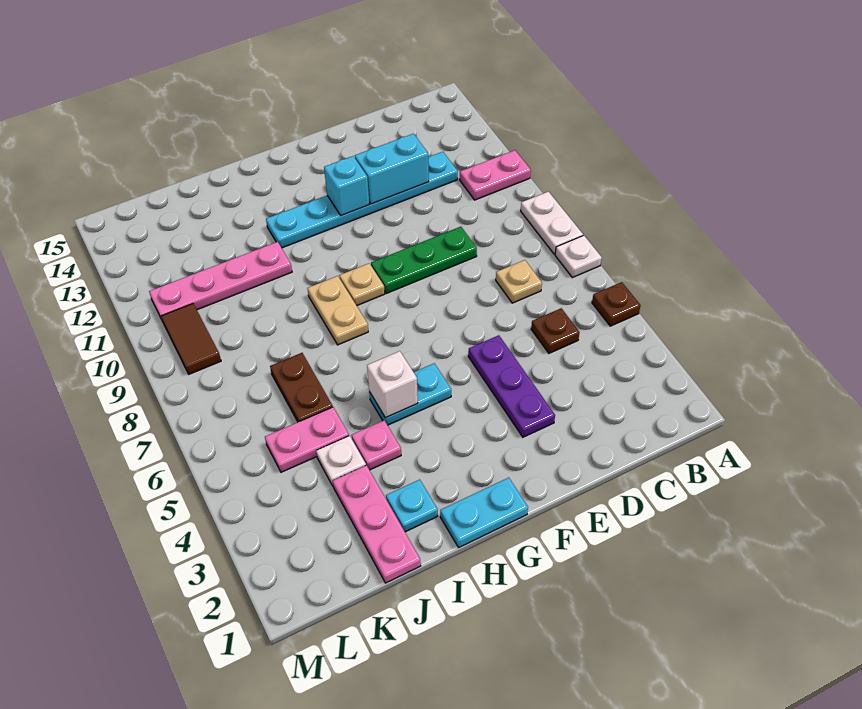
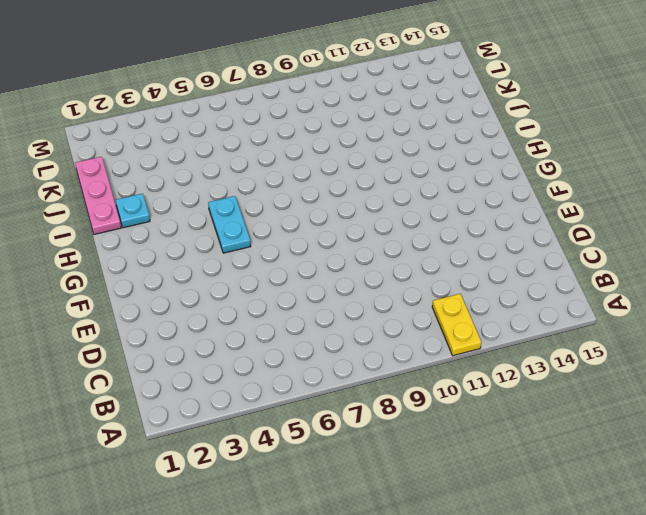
yellow plate A11:B11 level 1 -> pink plate A11:B11 level 1
pink plate I1:K1 level 1 -> pink plate J1:J3 level 1
none -> brown plate A5 level 1
none -> white plate A7 level 1
none -> white plate A8:A9 level 1

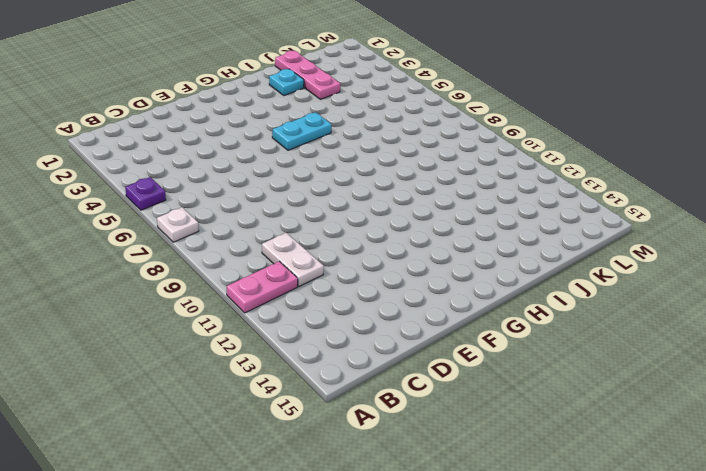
purple plate A5 level 1 -> brown plate A5 level 1
white plate C10:C11 level 1 -> white plate A8:A9 level 1
none -> brown plate C5 level 1
none -> tan plate C7 level 1
none -> cyan plate C12:H12 level 1

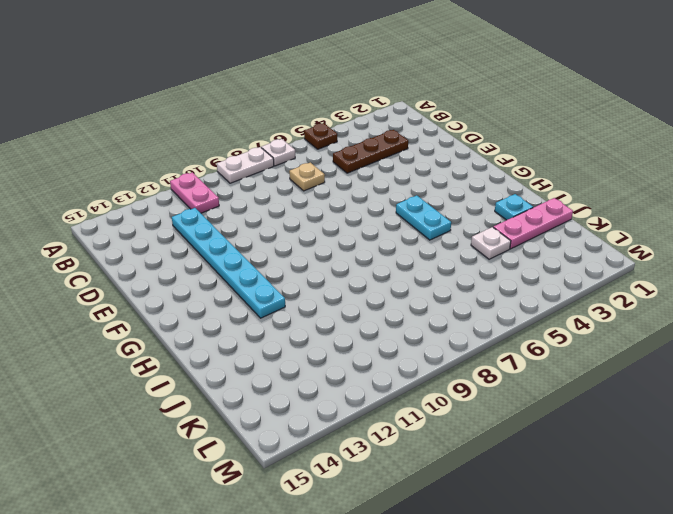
brown plate C3:C5 level 1 -> brown plate C5 level 1
none -> green plate D9:F9 level 1
none -> purple plate E3:E5 level 1
none -> cyan plate G1:H1 level 1

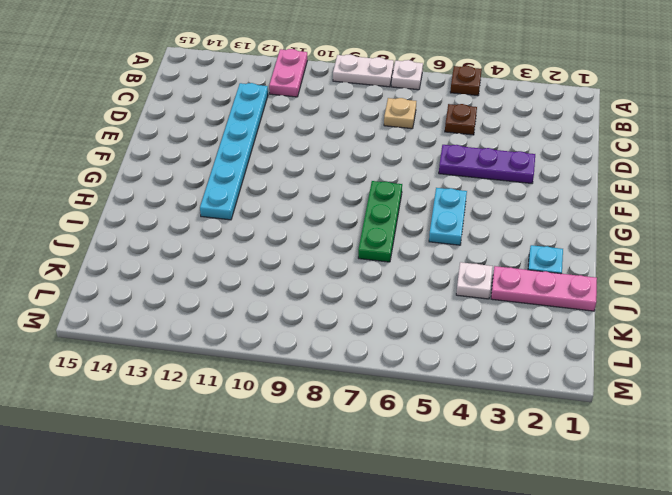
green plate G7:I7 level 1 -> green plate D9:F9 level 1
none -> cyan plate G1:H1 level 1
none -> tan plate G9 level 1
none -> tan plate H8:H9 level 1

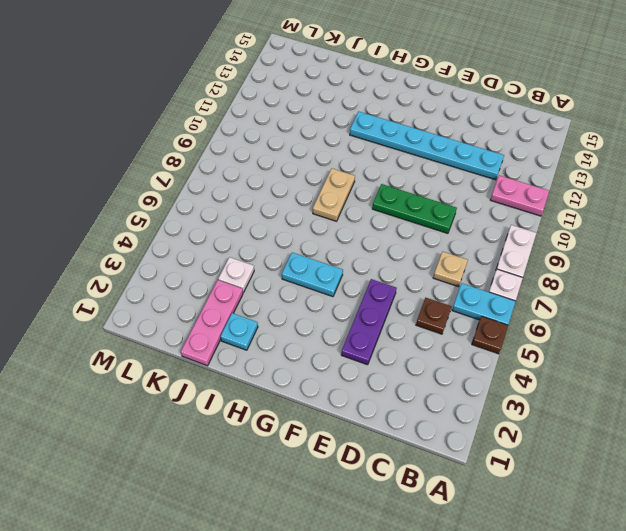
cyan plate A6:B6 level 1 -> cyan plate G1:H1 level 1
none -> tan plate G9 level 1
none -> pink plate I4 level 1
none -> pink plate I11:L11 level 1

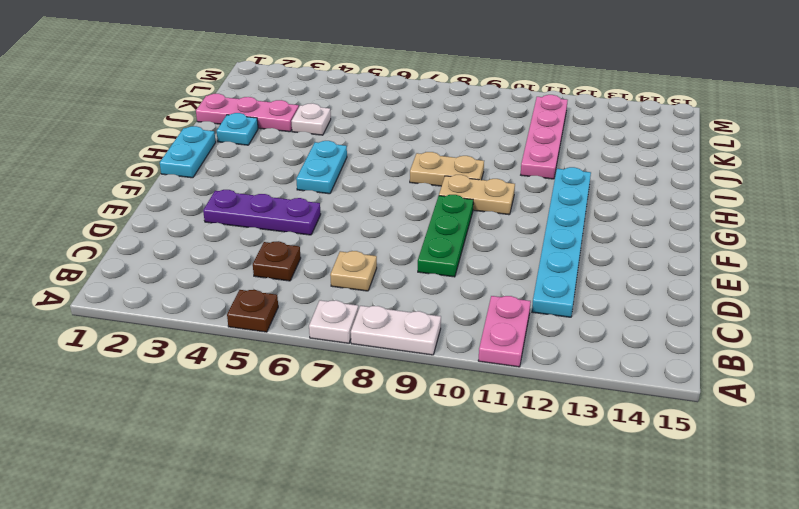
tan plate G9:G10 level 1 -> tan plate G9 level 1
none -> pink plate I4 level 1
none -> pink plate J5:K5 level 1
none -> brown plate J6:J7 level 1

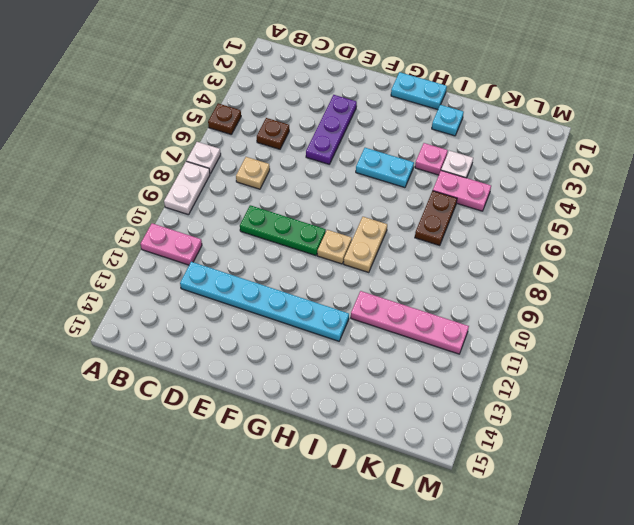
none -> pink plate J1:J3 level 1
none -> brown tile L9:L10 level 1
none -> cyan brick D12:E12 level 2

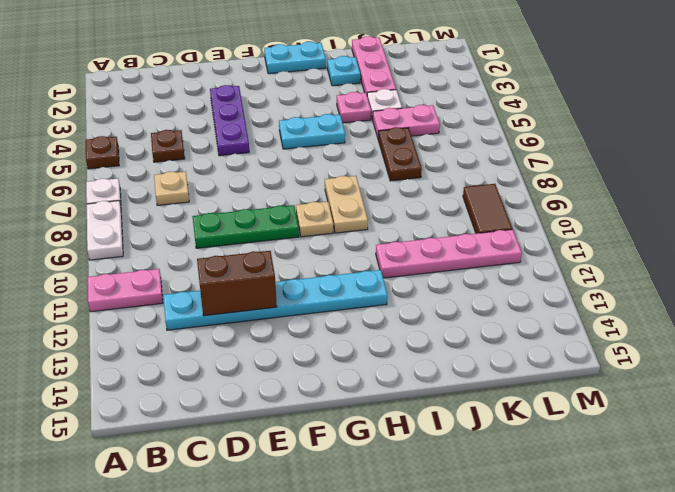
brown brick D12:E12 level 2 -> cyan brick D12:E12 level 2
none -> cyan brick F12 level 2
none -> white brick H5 level 2

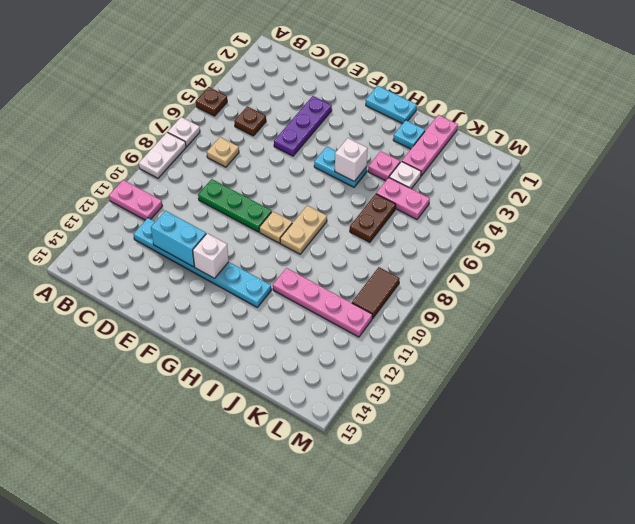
white brick F12 level 2 -> cyan brick F12 level 2

